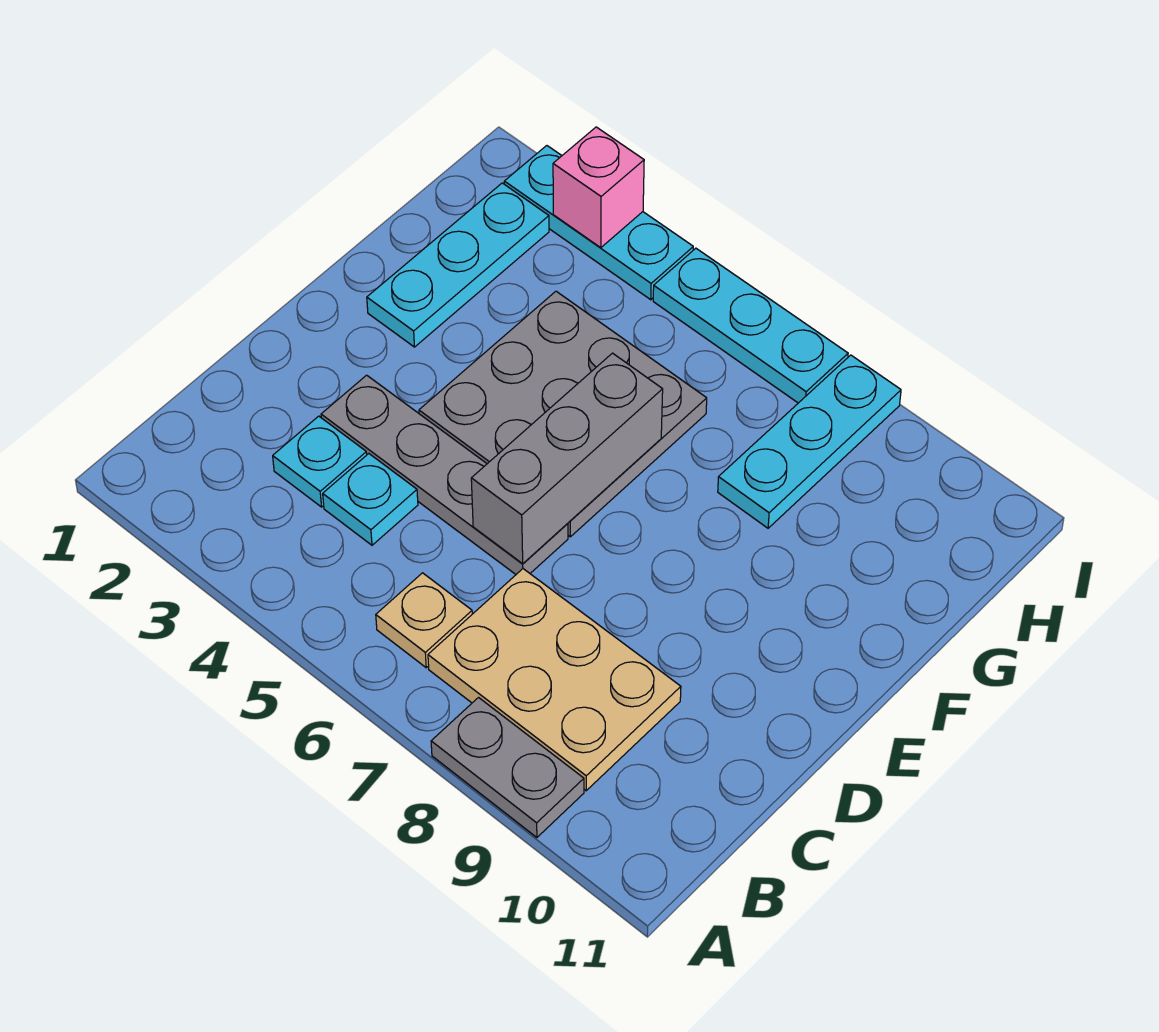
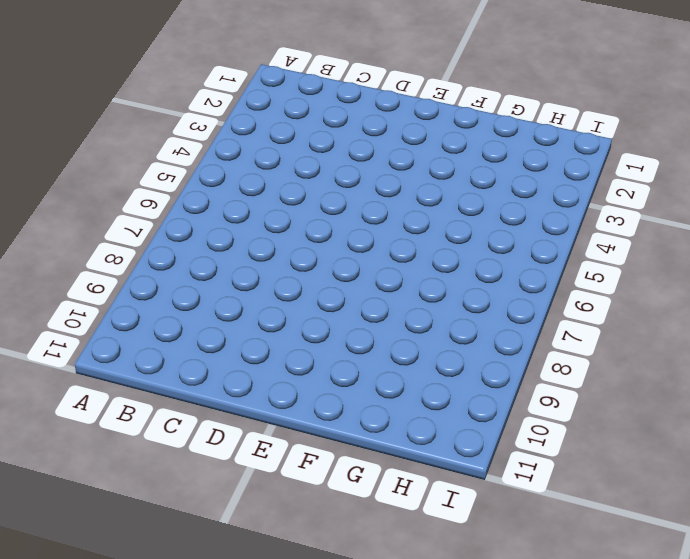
none -> grey plate A8:A9 level 1
none -> tan plate B6 level 1
none -> tan plate B7:C9 level 1

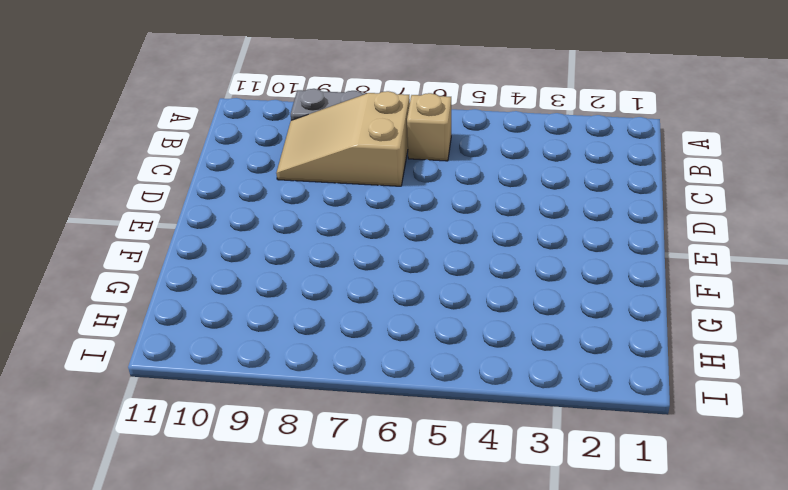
tan brick B6 level 1 -> tan plate B6 level 1
tan slope B7:C9 level 1 top 7 -> tan plate B7:C9 level 1
none -> cyan plate C3 level 1
none -> cyan plate C4 level 1
none -> grey plate D3:D6 level 1

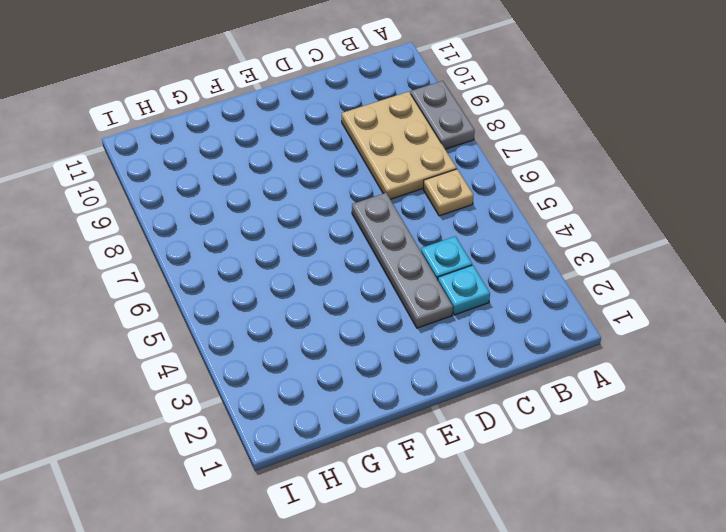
none -> grey plate E4:G6 level 1
none -> cyan plate F2:H2 level 1
none -> cyan plate G8:I8 level 1

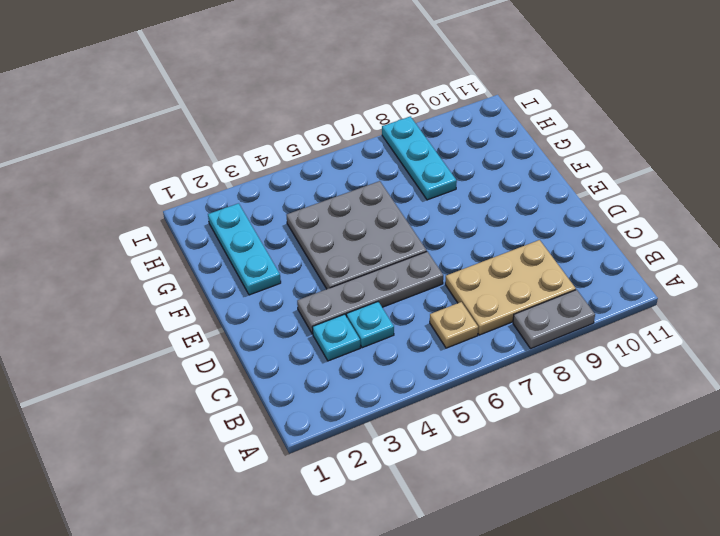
none -> cyan plate I2:I4 level 1
none -> cyan plate I5:I7 level 1
none -> grey brick D6:F6 level 2

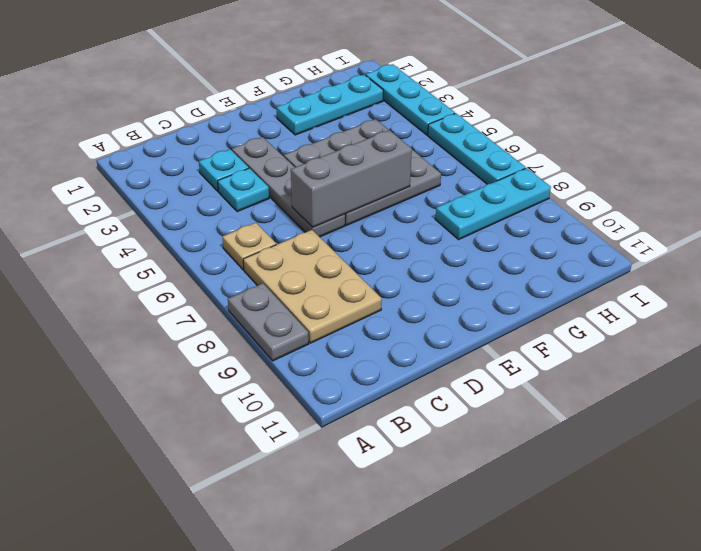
none -> pink brick I3 level 2

